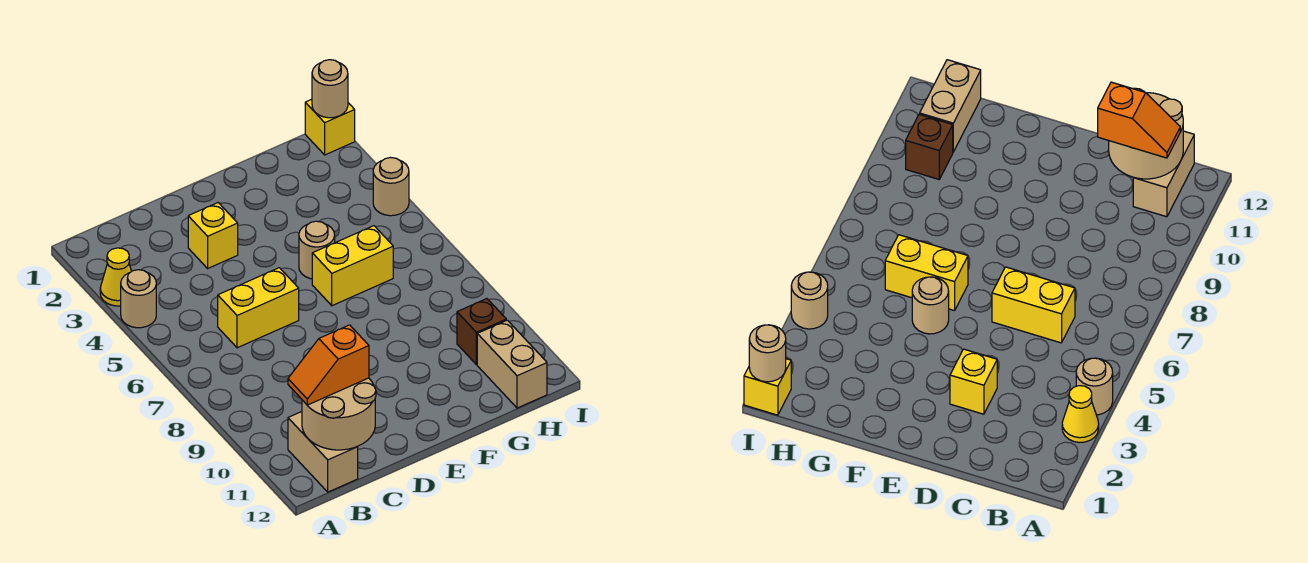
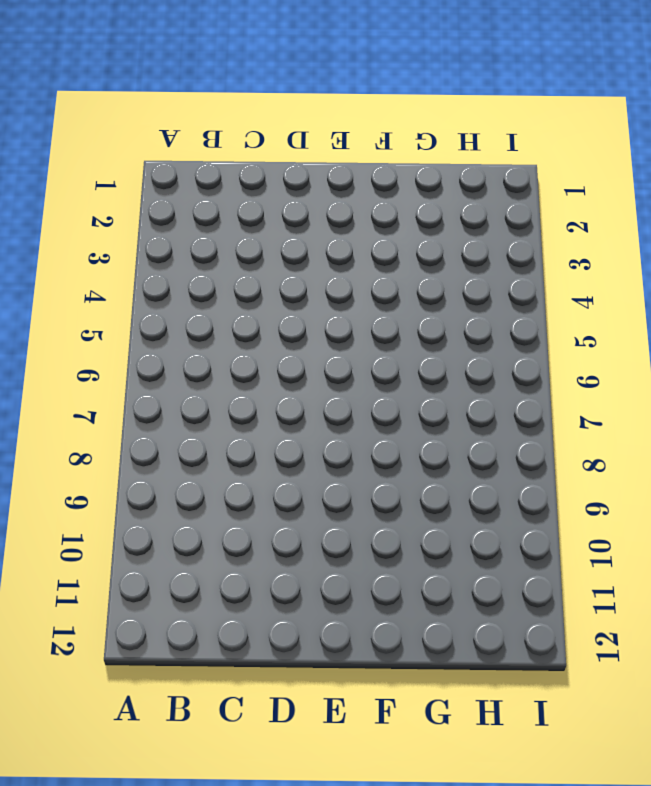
none -> yellow cone A3 level 1
none -> tan round brick A4 level 1
none -> tan brick B11:B12 level 1

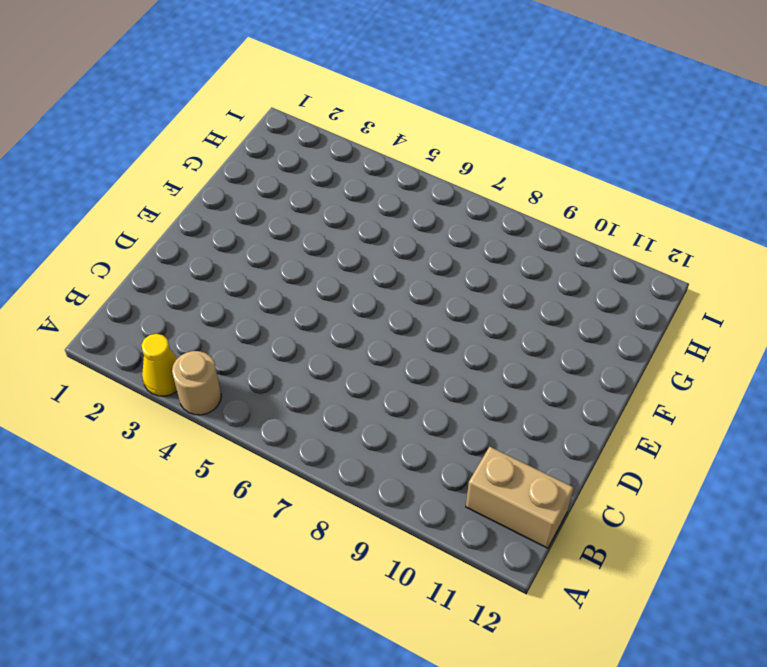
none -> yellow brick C6:D6 level 1
none -> yellow brick D3 level 1
none -> tan round brick F5 level 1

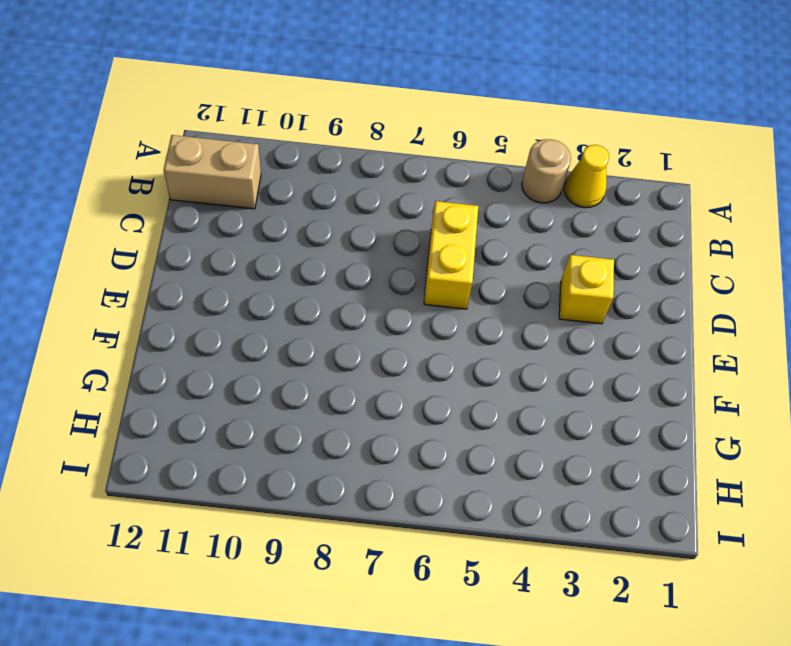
none -> tan round brick F5 level 1
none -> yellow brick F6:G6 level 1
none -> brown brick H10 level 1

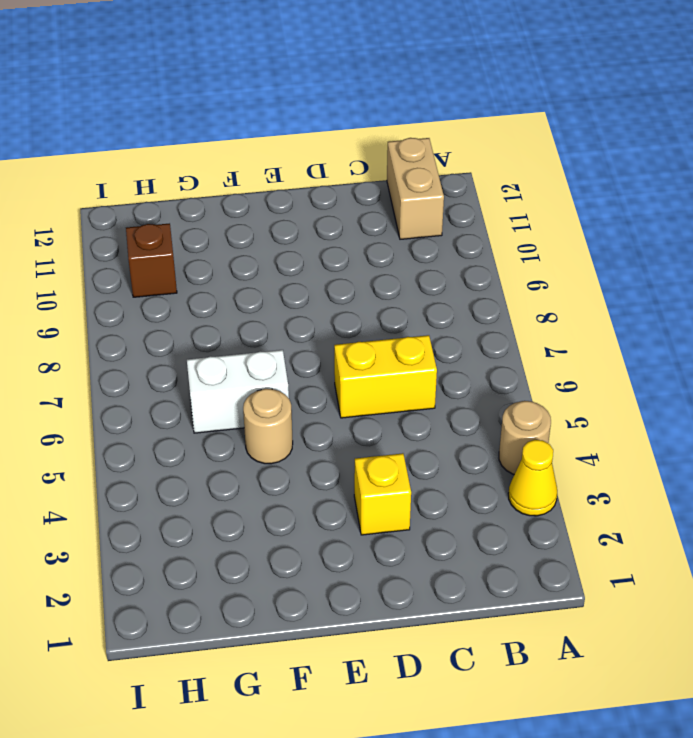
white brick F6:G6 level 1 -> yellow brick F6:G6 level 1
none -> tan brick H11:H12 level 1
none -> yellow brick I1 level 1
none -> tan round brick I4 level 1

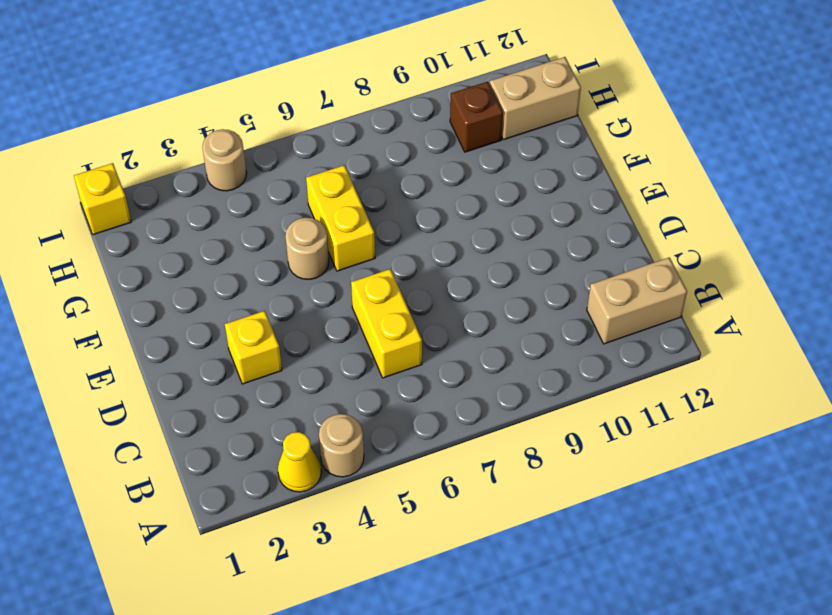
none -> tan round brick B11:C12 level 2
none -> tan round brick I1 level 2
none -> orange slope B11:C11 level 3 top C

